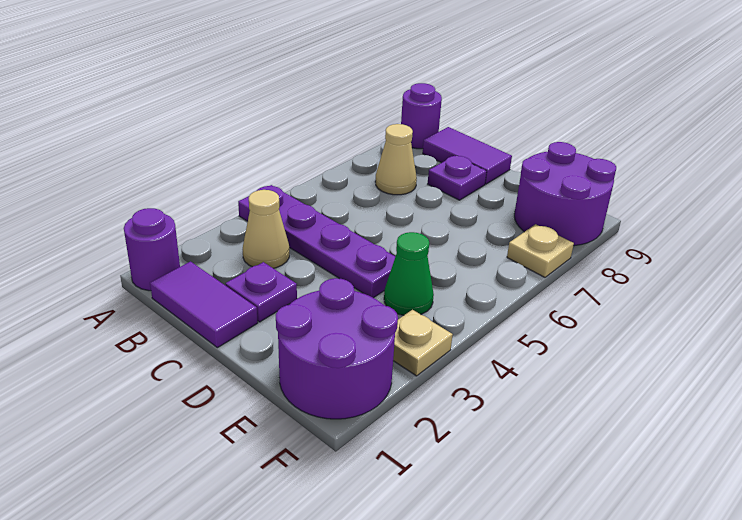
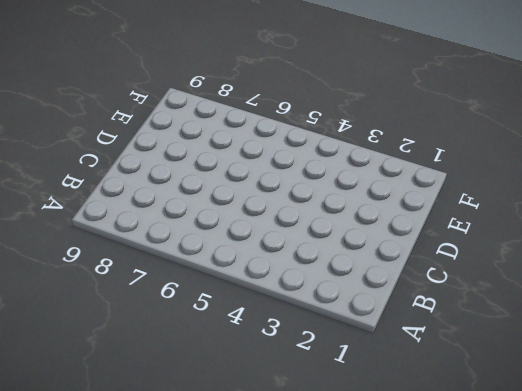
none -> purple round brick A1 level 1
none -> purple plate A4:D4 level 1
none -> purple round brick A9 level 1

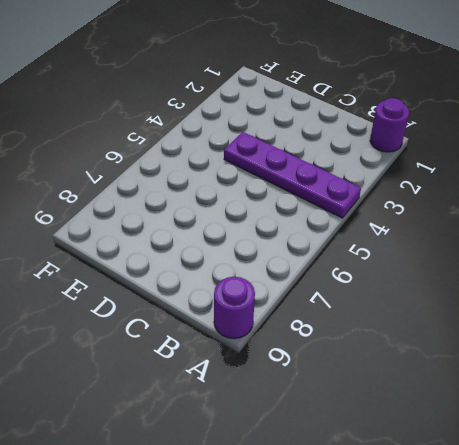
none -> purple tile B1:C1 level 1
none -> tan cone B3 level 1
none -> tan cone B7 level 1

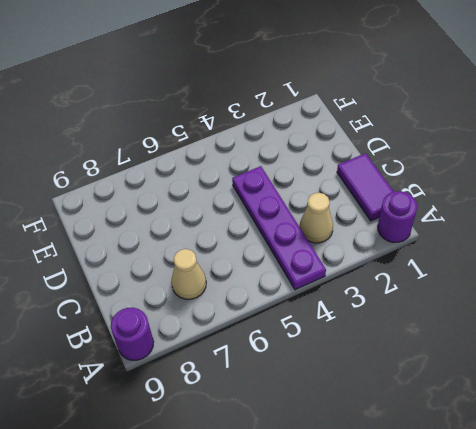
none -> purple tile B9:C9 level 1
none -> purple plate C2 level 1
none -> purple plate C8 level 1

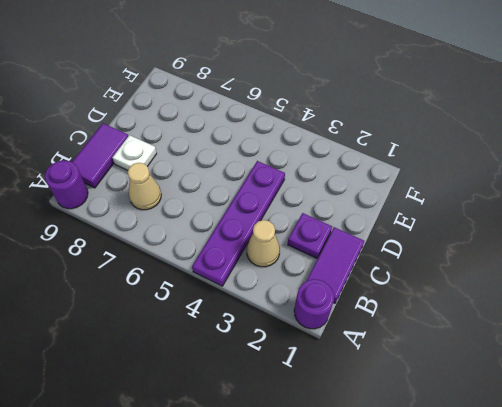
white plate C8 level 1 -> purple plate C8 level 1
none -> purple round brick E1:F2 level 1
none -> green cone E4 level 1
none -> purple round brick E8:F9 level 1

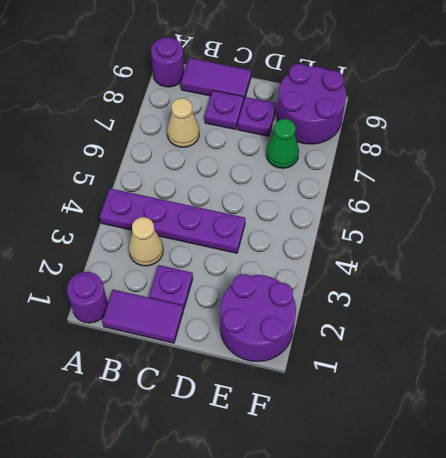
purple plate D8 level 1 -> none
green cone E7 level 1 -> green cone E4 level 1
none -> tan plate F3 level 1
none -> tan plate F7 level 1

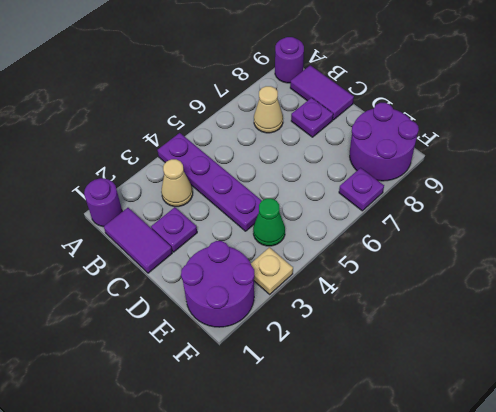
purple plate F7 level 1 -> tan plate F7 level 1

